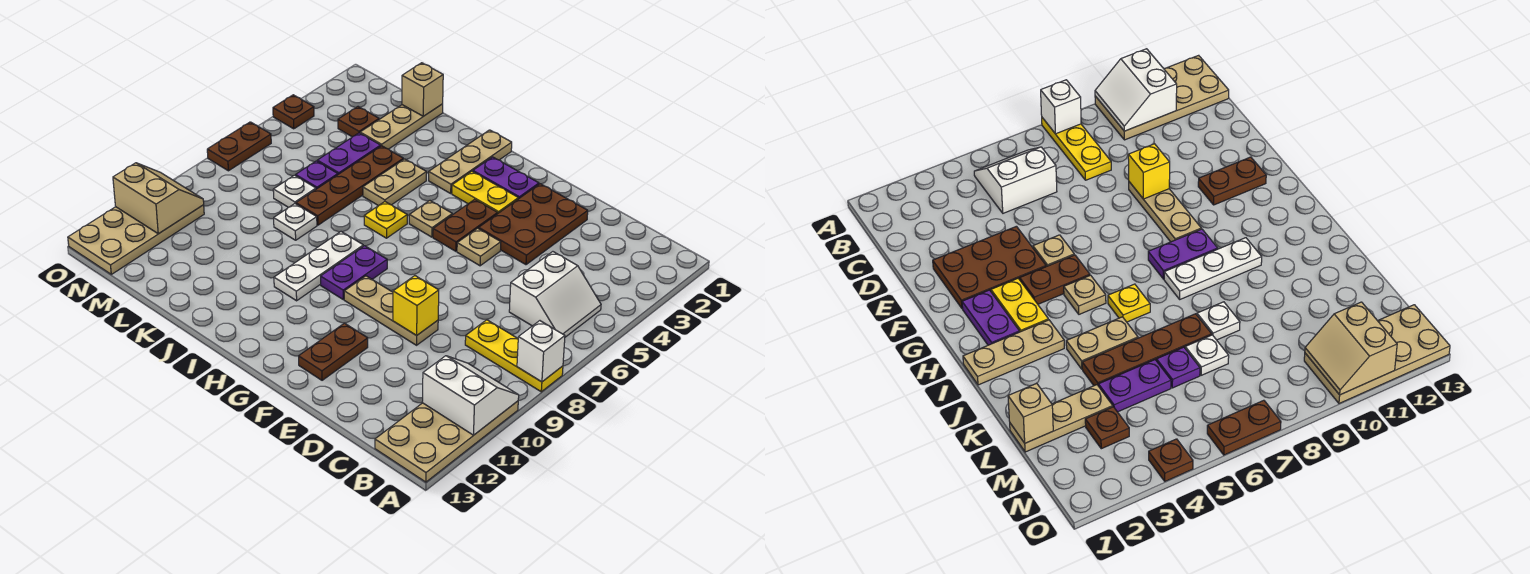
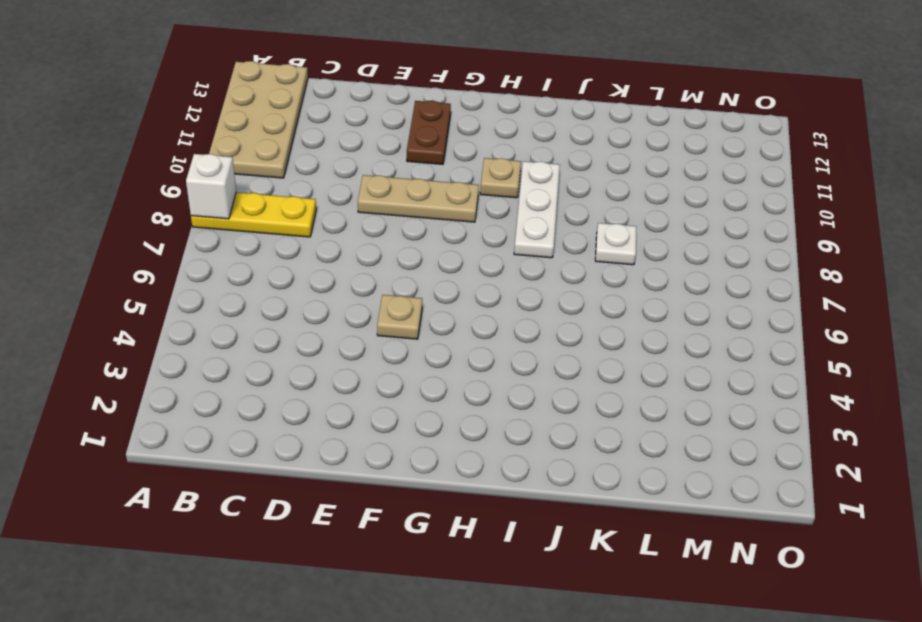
tan plate H10 level 1 -> tan plate H5 level 1
none -> white slope B5:C6 level 1 top C
none -> brown plate E2:F4 level 1
none -> purple plate G2:H2 level 1
none -> yellow plate G3:H3 level 1

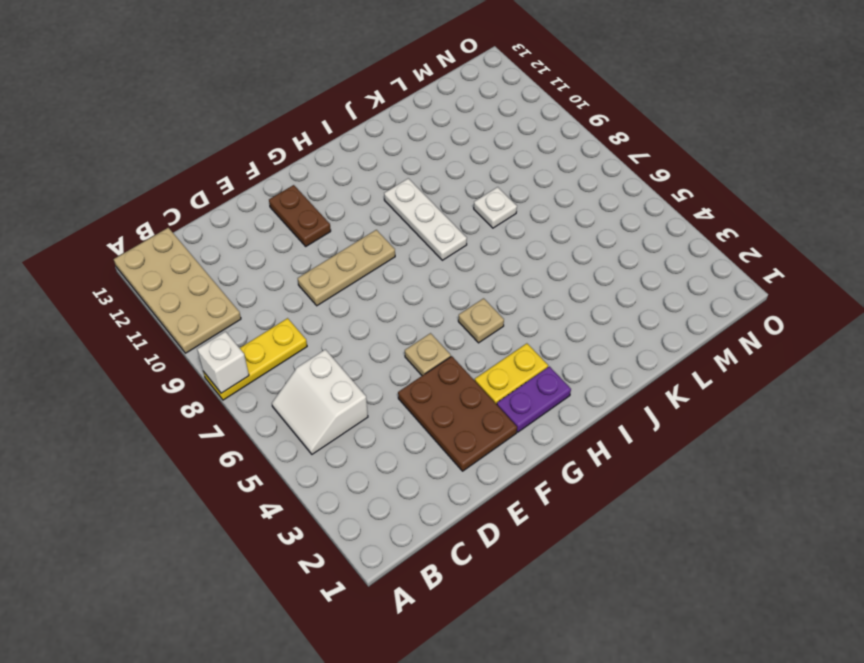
none -> brown plate G4:G5 level 1
none -> purple plate H8:H9 level 1
none -> tan plate I1:I3 level 1
none -> yellow plate I6 level 1

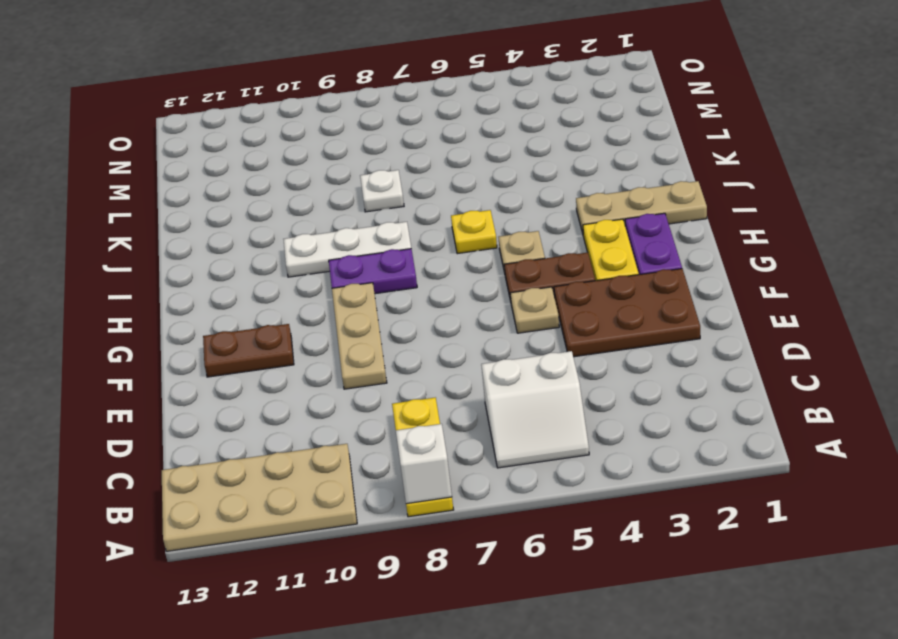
none -> tan plate J4:J5 level 1
none -> brown plate K4:K7 level 1
none -> tan plate L1:L3 level 1
none -> purple plate L4:L5 level 1

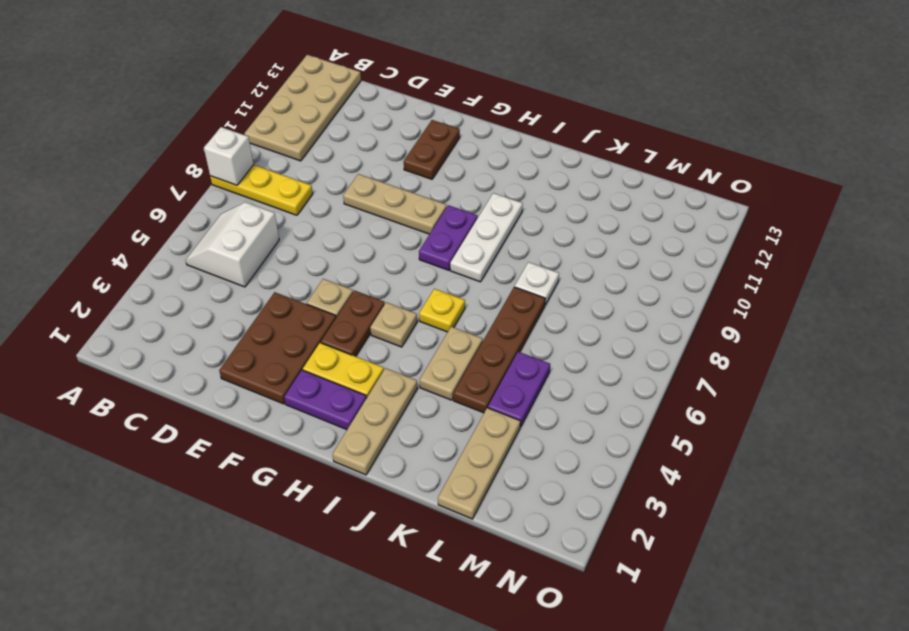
none -> purple plate L6 level 1
none -> white plate L7 level 1
none -> brown plate M3 level 1
none -> tan plate N10:O13 level 1

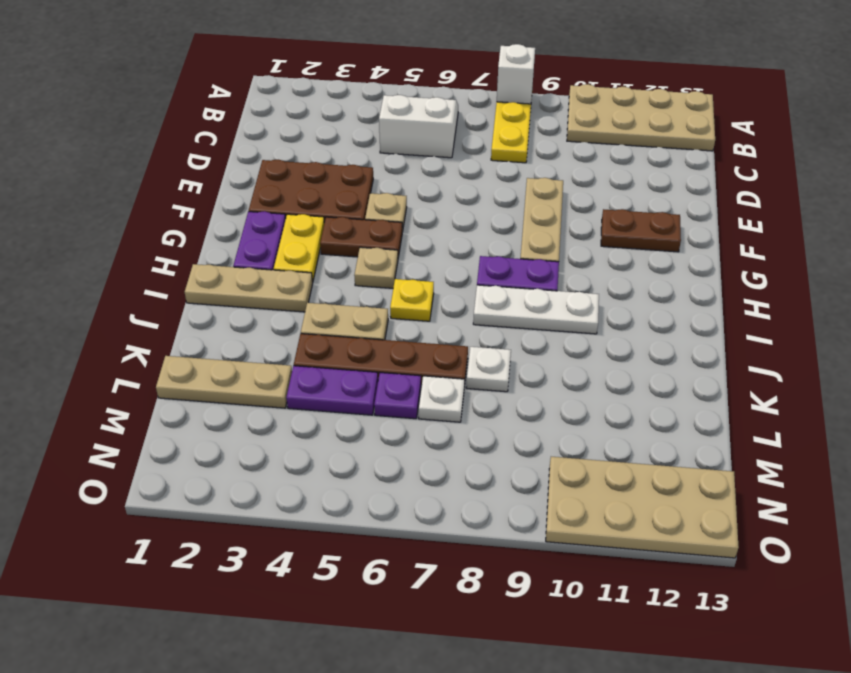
none -> brown plate M3 level 1
none -> brown plate O4 level 1
none -> brown plate O6:O7 level 1
none -> white slope A10:B11 level 2 top 11

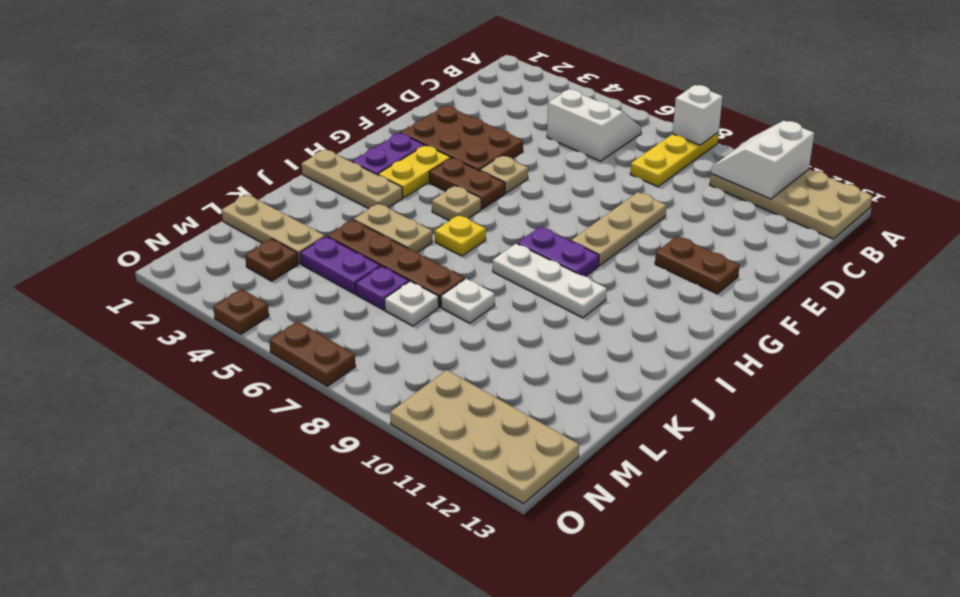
none -> yellow brick E9 level 2
none -> tan brick L1 level 2
none -> tan slope N10:O11 level 2 top 11

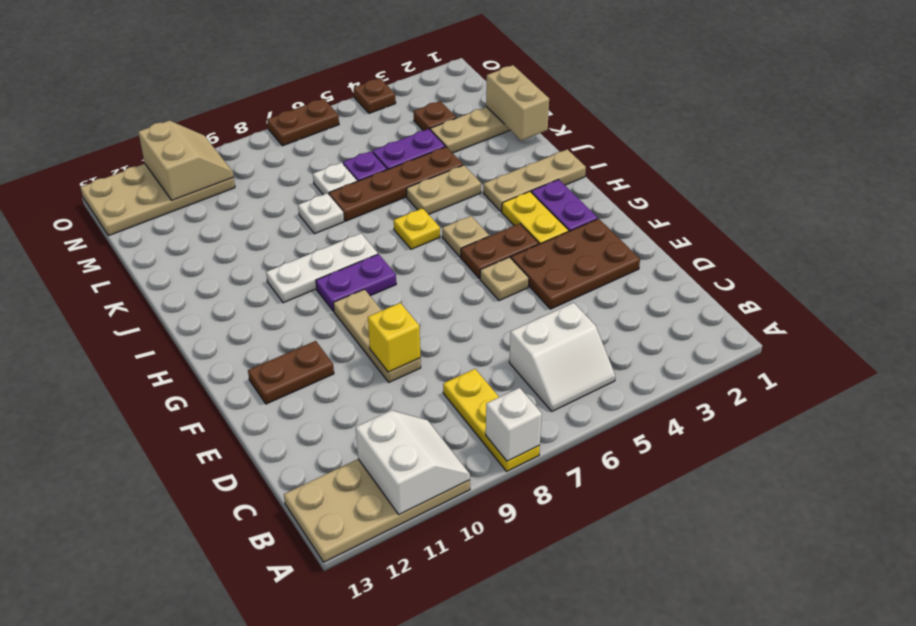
tan brick K1:L1 level 2 -> tan brick L1 level 2

